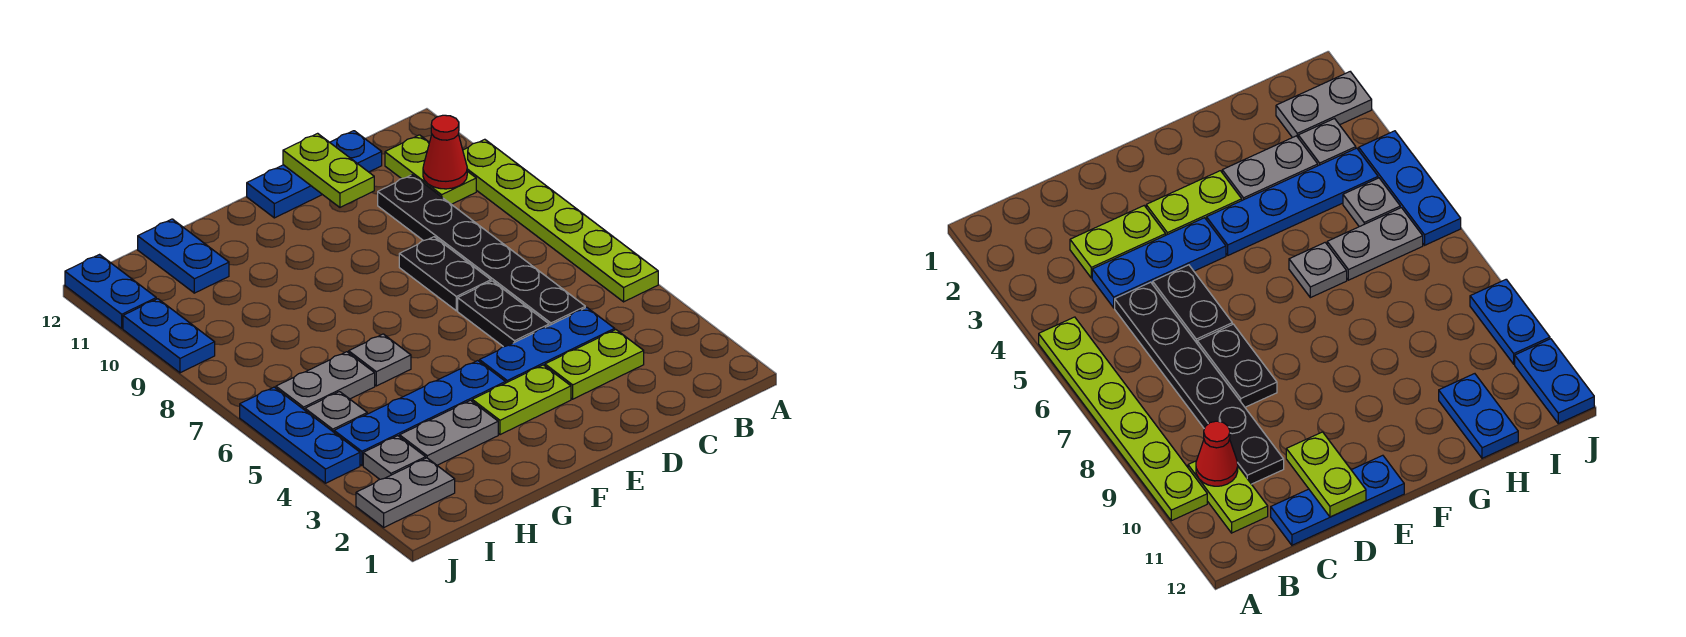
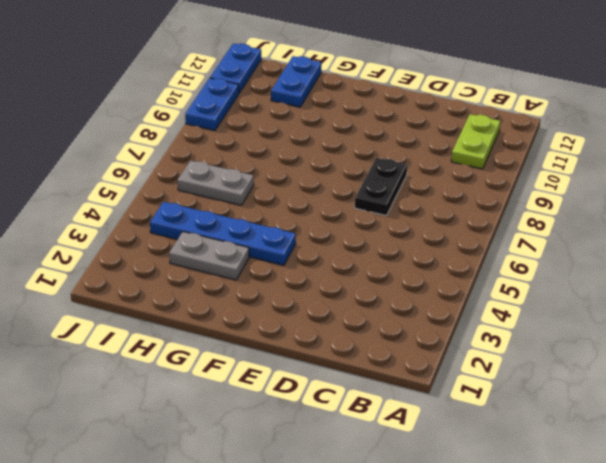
none -> lime plate A5:A10 level 1
none -> lime plate C3:D3 level 1
none -> blue plate C4:E4 level 1

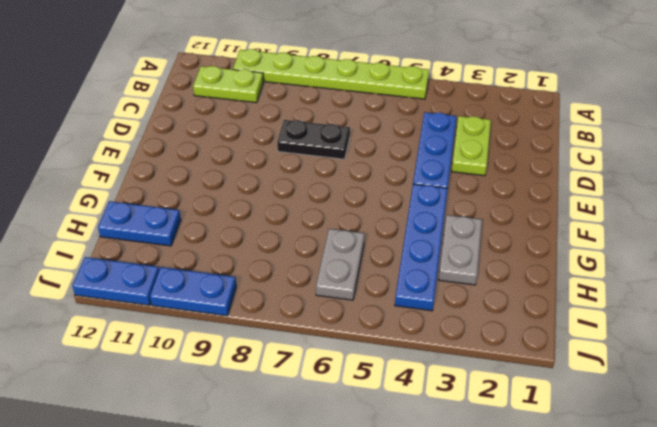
none -> black plate C5:C10 level 1
none -> blue plate C12:E12 level 1
none -> black plate D5:D6 level 1

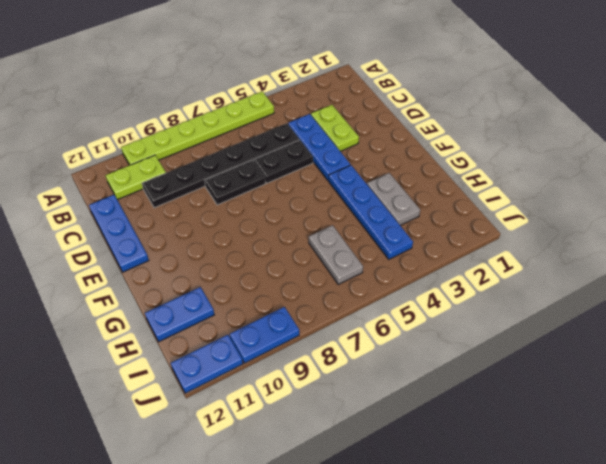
none -> lime plate E3:F3 level 1
none -> grey plate G6 level 1
none -> grey plate I2:J2 level 1

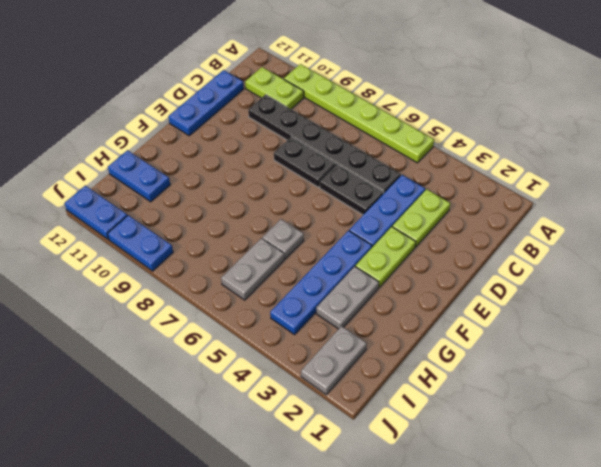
none -> grey plate I3 level 1
none -> grey plate I5 level 1
none -> blue plate J4:J6 level 1

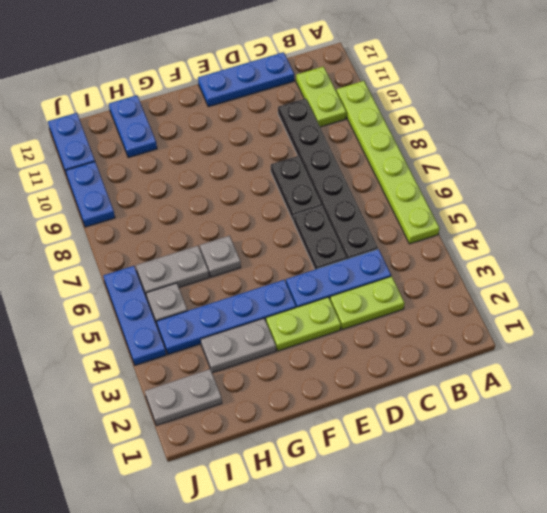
none -> grey plate I3 level 1
none -> red cone B10 level 2
none -> lime plate D11:D12 level 2

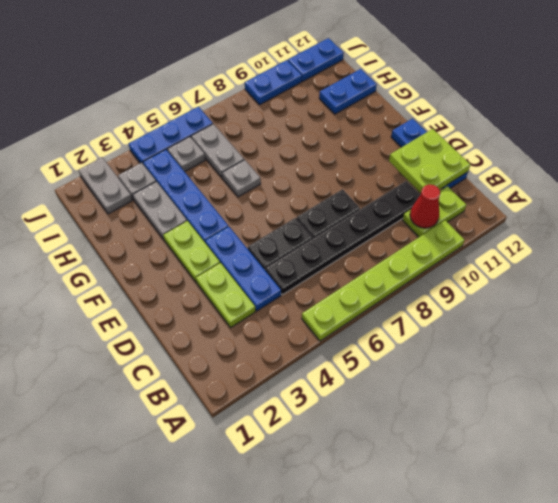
lime plate C11:D12 level 2 -> lime plate D11:D12 level 2

